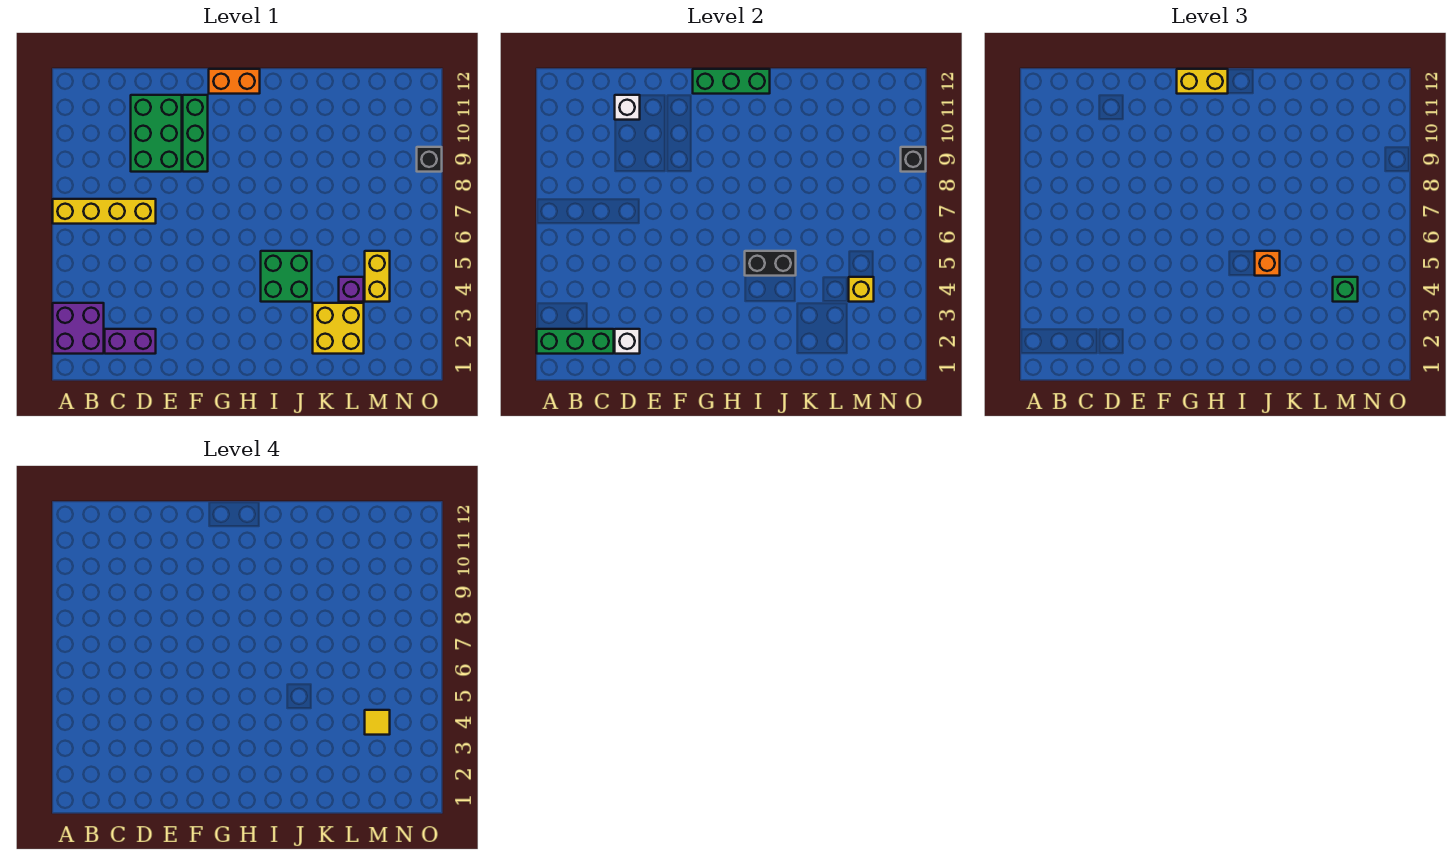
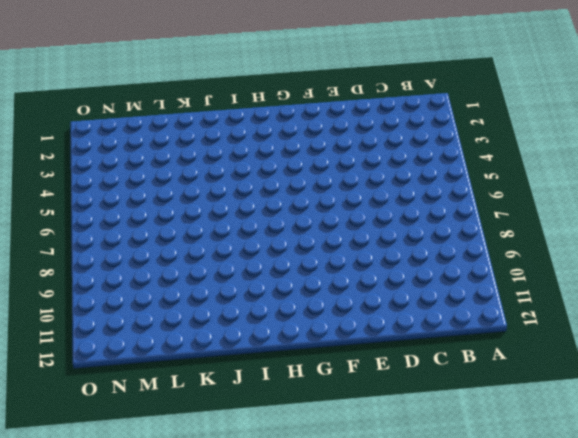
none -> purple brick A2:B3 level 1
none -> yellow brick A7:D7 level 1
none -> purple brick C2:D2 level 1

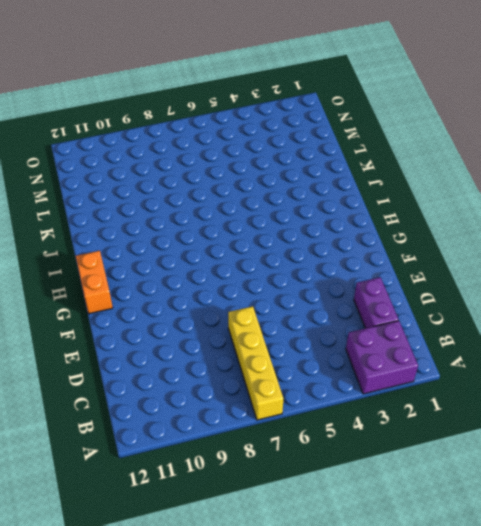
none -> green brick D9:E11 level 1
none -> green brick F9:F11 level 1
none -> green brick I4:J5 level 1

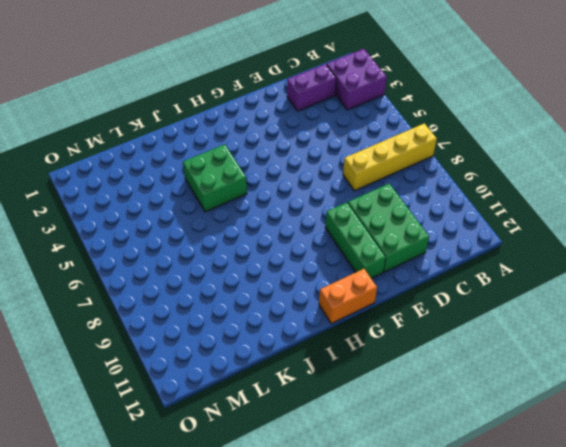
none -> yellow brick K2:L3 level 1
none -> purple brick L4 level 1
none -> yellow brick M4:M5 level 1

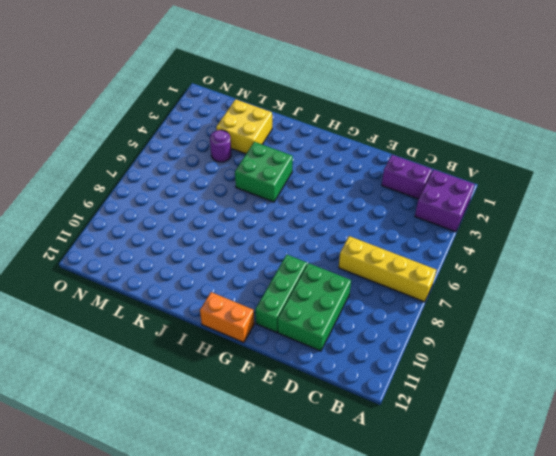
purple round brick L4 level 1 -> purple brick L4 level 1
none -> yellow brick M4:M5 level 1
none -> black brick O9 level 1
none -> green brick A2:C2 level 2

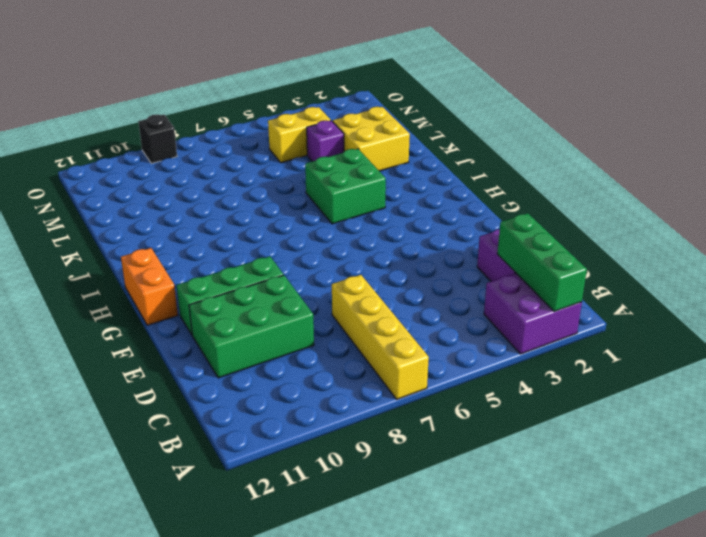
none -> white brick D2 level 2
none -> white brick D11 level 2
none -> green brick G12:I12 level 2

